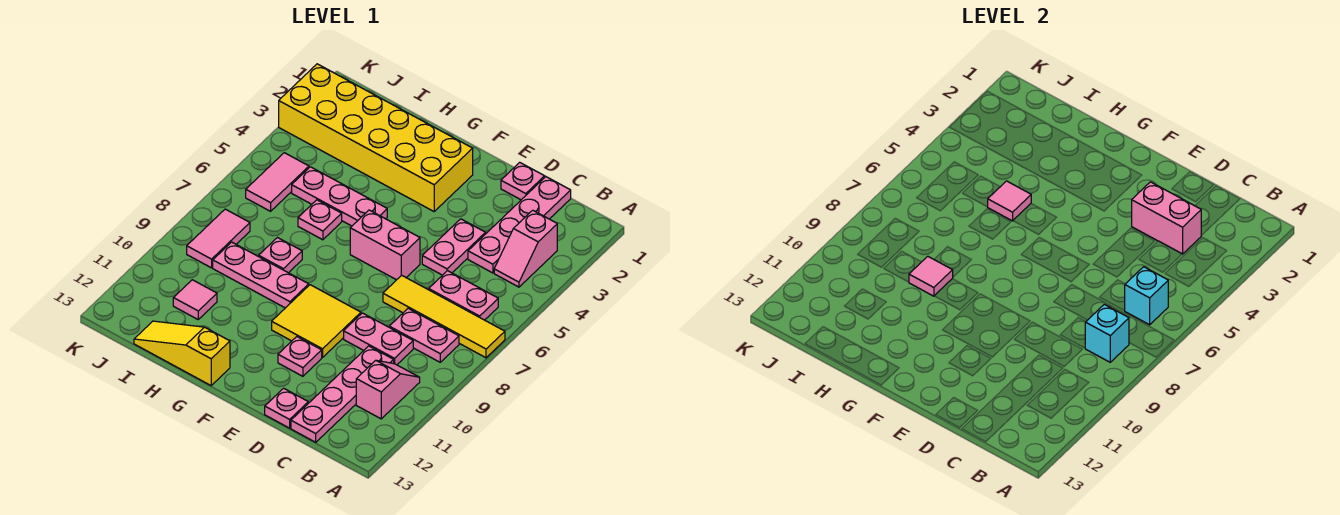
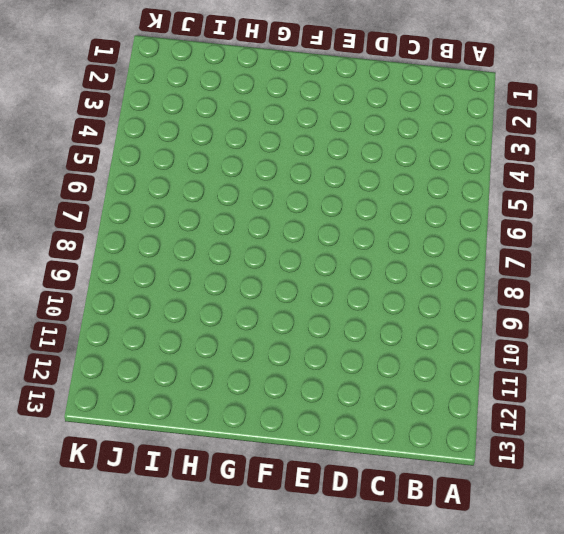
none -> yellow tile A7:D7 level 1
none -> pink slope B3:B4 level 1 top 3
none -> pink plate B6:C6 level 1

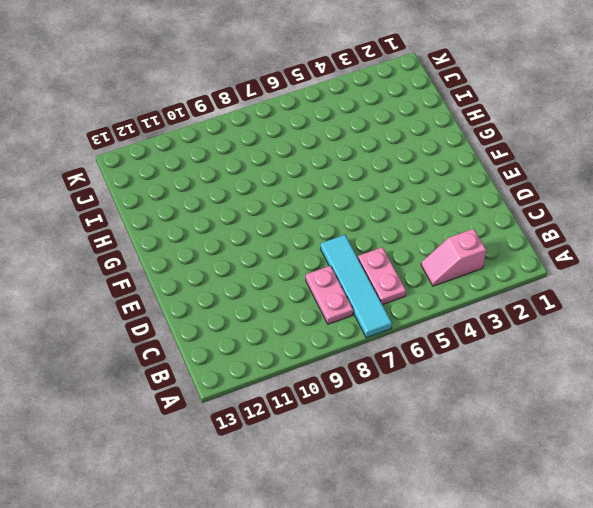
cyan tile A7:D7 level 1 -> yellow tile A7:D7 level 1
none -> pink slope B10:B11 level 1 top 11
none -> pink plate C1:C4 level 1
none -> pink plate C9:D9 level 1

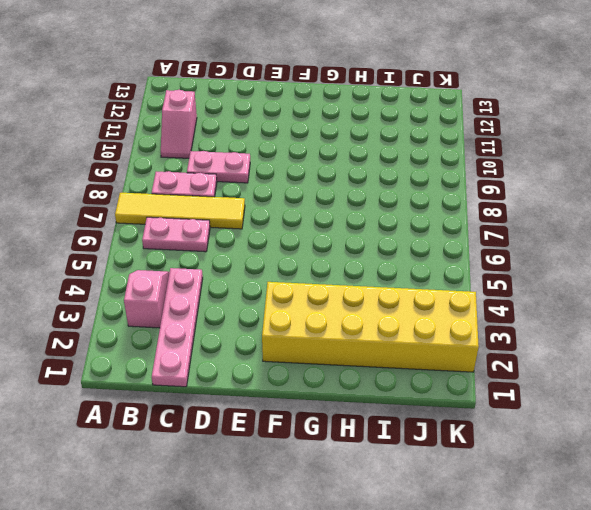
none -> pink plate C10:C13 level 1
none -> pink plate D1 level 1
none -> pink plate D4:D5 level 1

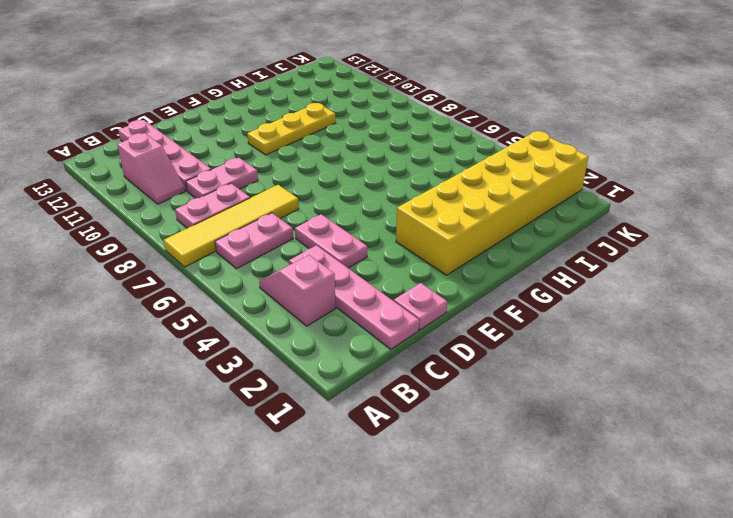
yellow plate F10:H10 level 1 -> yellow tile E9:F10 level 1
none -> pink plate D13 level 1
none -> pink brick E6:F6 level 1
none -> pink plate E11 level 1

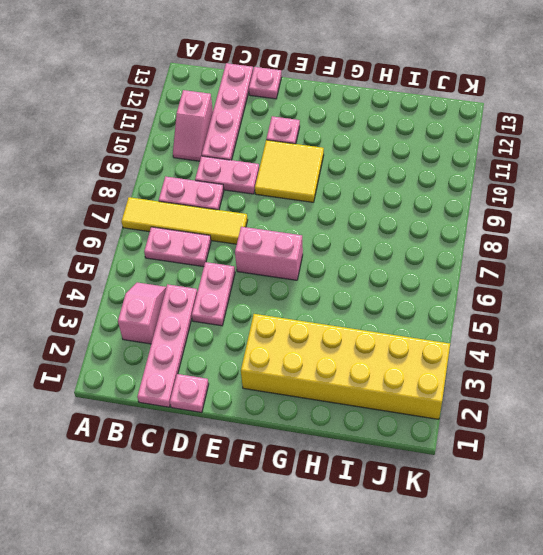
none -> pink plate G5:I5 level 1
none -> pink plate G9:I9 level 1
none -> yellow slope G13:I13 level 1 top G

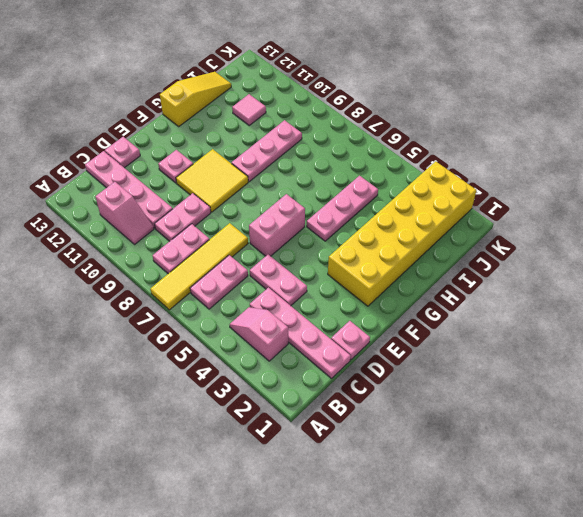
none -> pink plate H6 level 1
none -> pink plate H8 level 1
none -> pink tile J5:J6 level 1

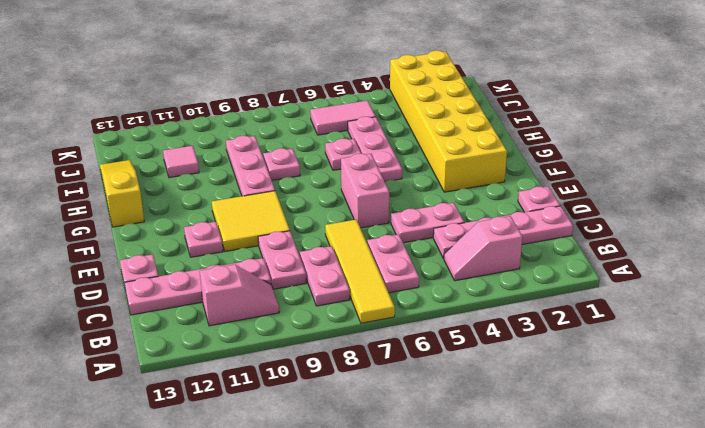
none -> pink tile J8:J9 level 1
none -> cyan brick B6 level 2
none -> cyan brick B8 level 2

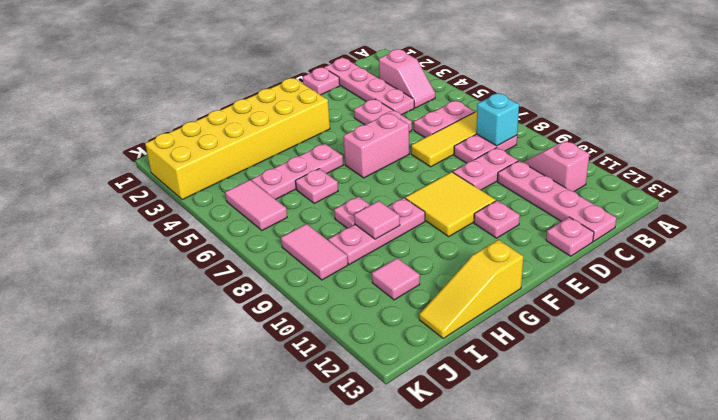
none -> cyan brick B6 level 2
none -> pink brick C3:D3 level 2
none -> pink tile H5 level 2

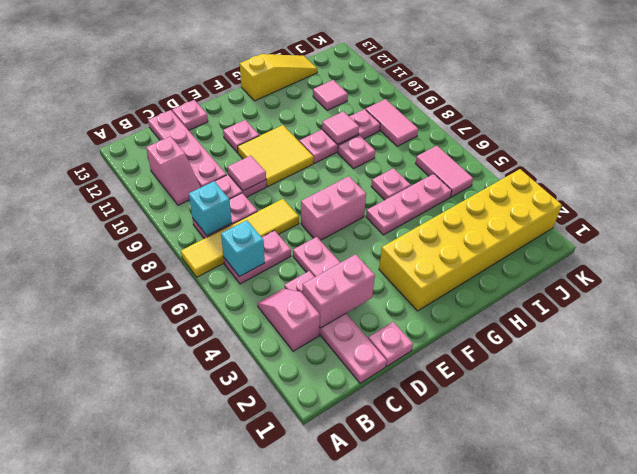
pink tile D9 level 2 -> pink tile H5 level 2

